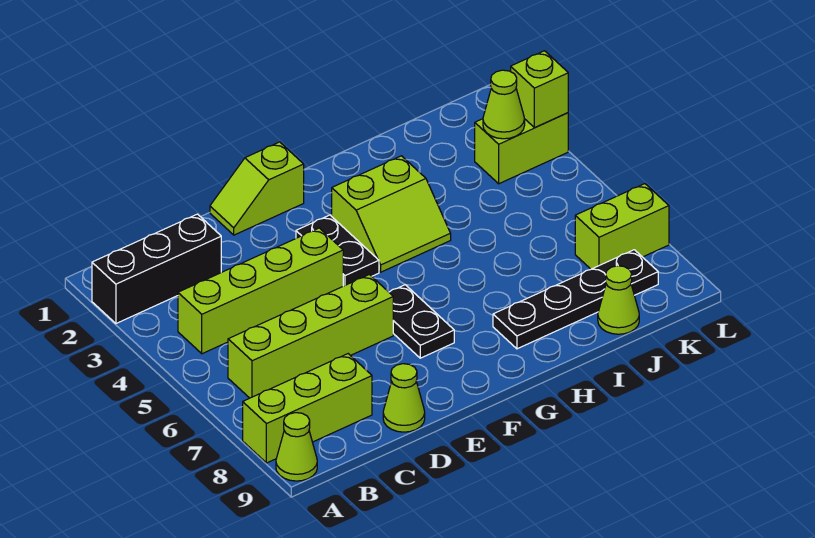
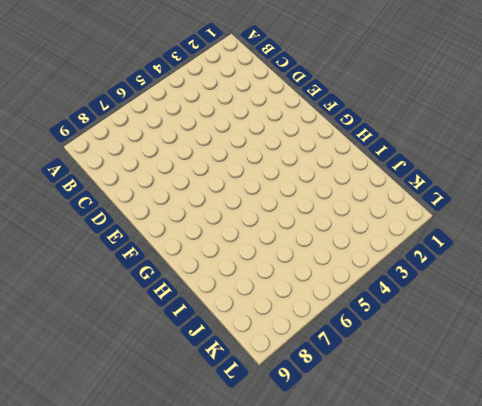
none -> black brick A2:C2 level 1
none -> lime brick A8:C8 level 1
none -> lime cone A9 level 1

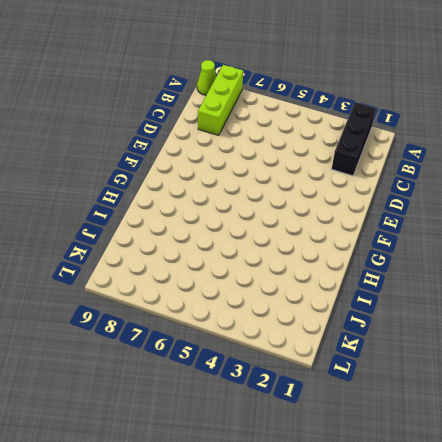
none -> lime brick B4:E4 level 1
none -> lime brick B6:E6 level 1
none -> lime cone D9 level 1

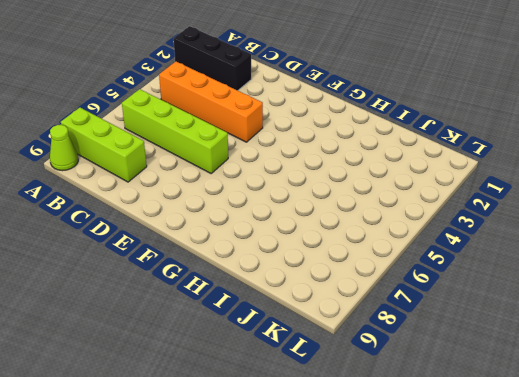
orange brick B4:E4 level 1 -> lime brick B4:E4 level 1
none -> lime cone D9 level 1
none -> lime slope E1:F1 level 1 top F
none -> black plate F3:F4 level 1

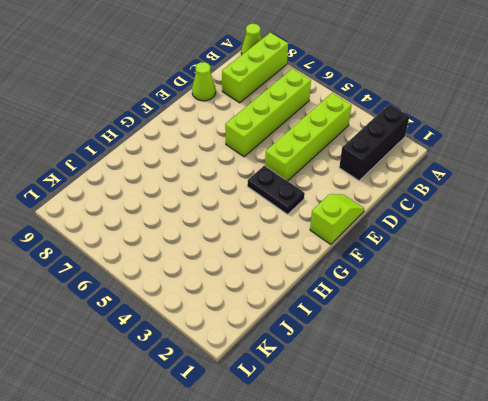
none -> black plate F6:F7 level 1
none -> lime slope G3:H4 level 1 top 3
none -> black plate H8:K8 level 1

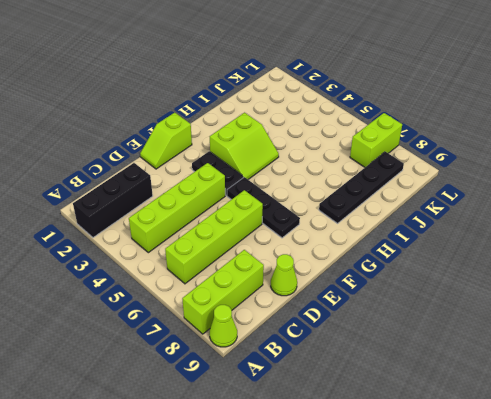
black plate F5:F7 level 1 -> black plate F6:F7 level 1
none -> lime cone J9 level 1
none -> lime brick K3:L3 level 1
none -> lime cone K3 level 2

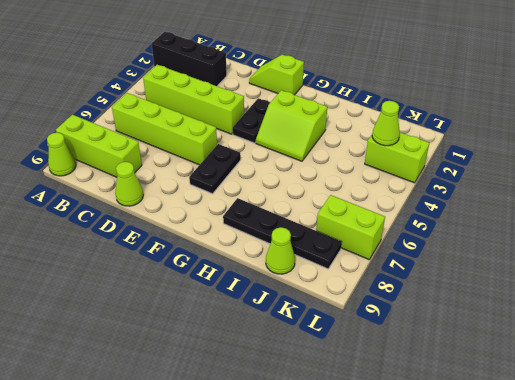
none -> lime brick L3 level 2

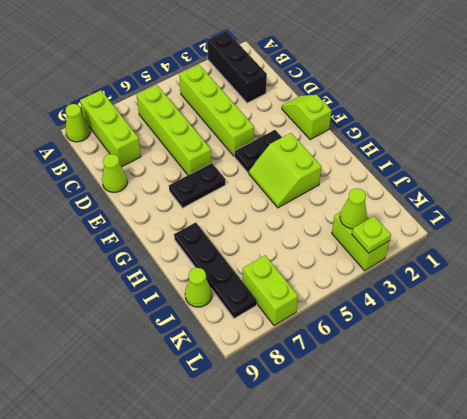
lime plate L3 level 2 -> lime brick L3 level 2

